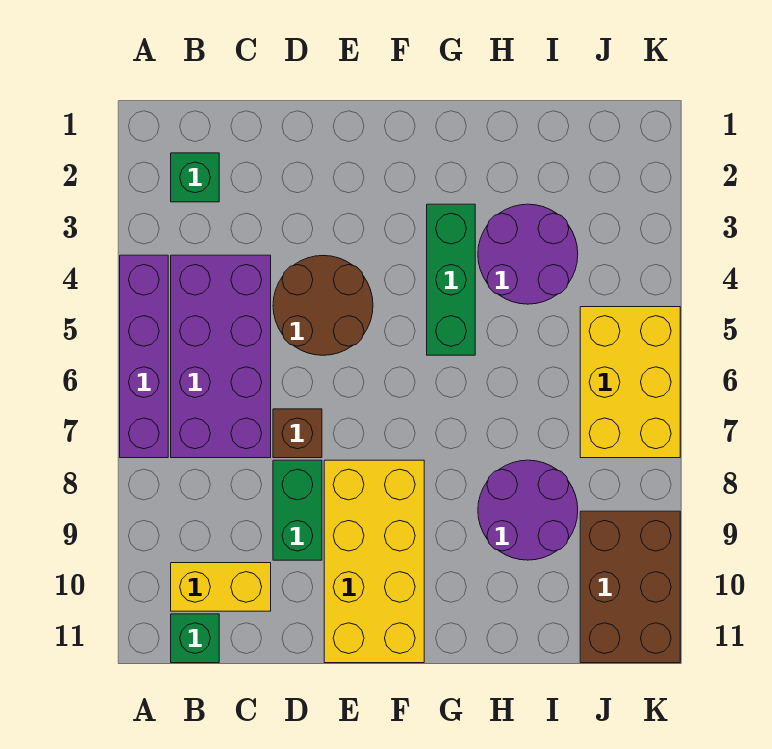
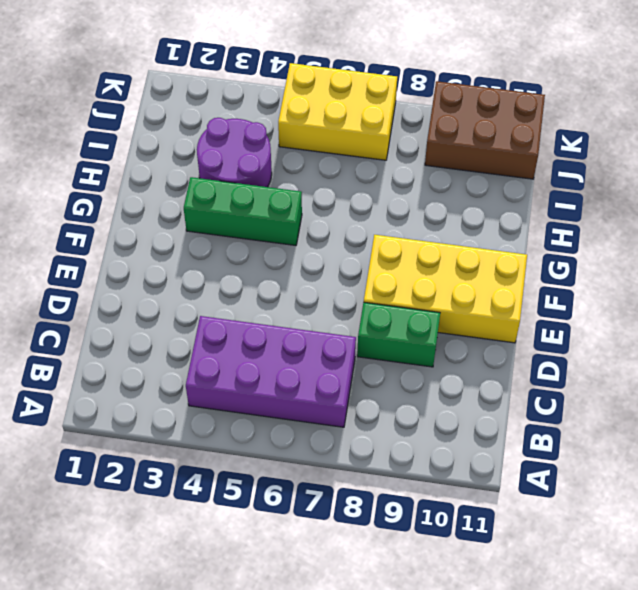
none -> purple brick A4:A7 level 1
none -> green brick B2 level 1
none -> yellow brick B10:C10 level 1

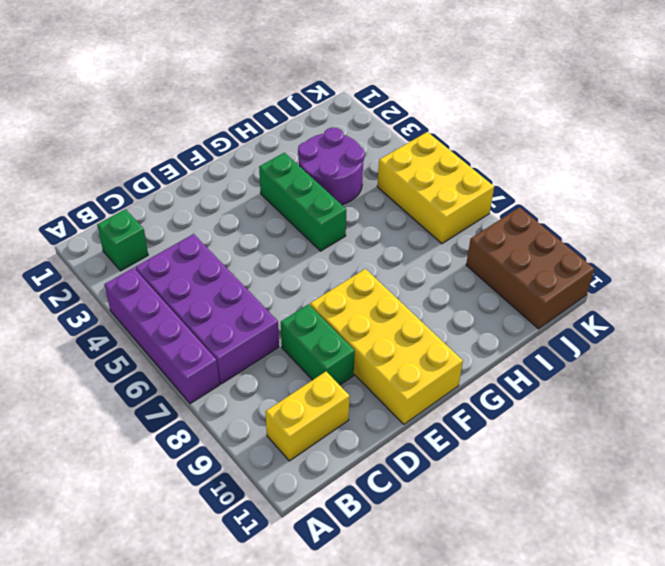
none -> green brick B11 level 1
none -> brown round brick D4:E5 level 1
none -> brown brick D7 level 1

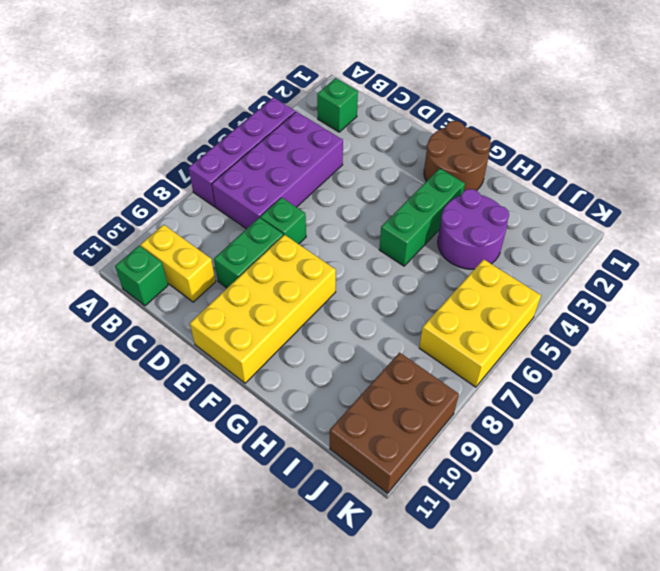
green brick D7 level 1 -> brown brick D7 level 1
brown round brick F1:G2 level 1 -> brown round brick D4:E5 level 1
none -> purple round brick H8:I9 level 1

